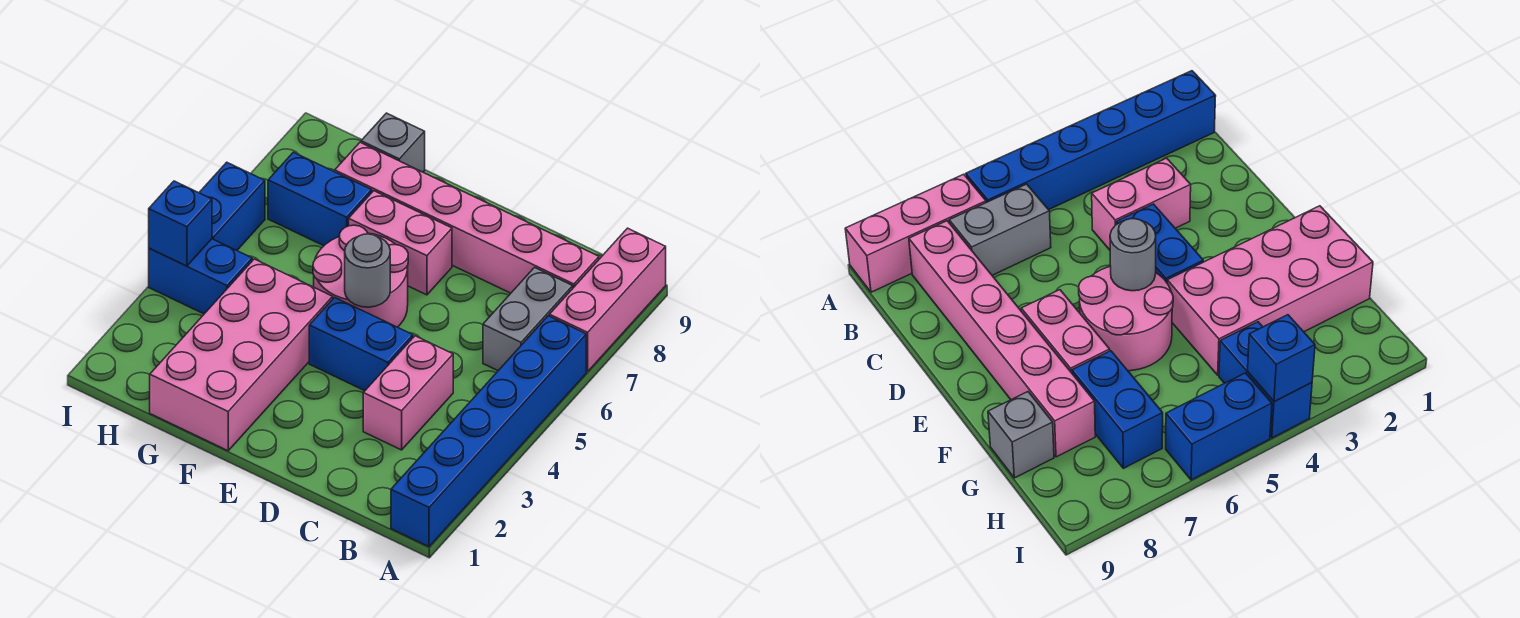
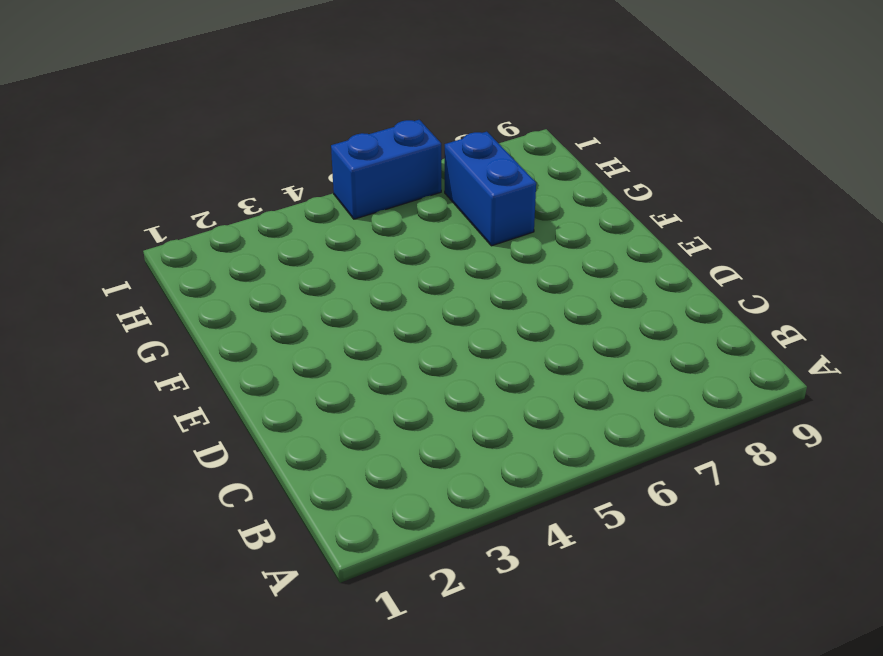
none -> blue brick A1:A6 level 1
none -> pink brick A7:A9 level 1
none -> grey brick B6:B7 level 1

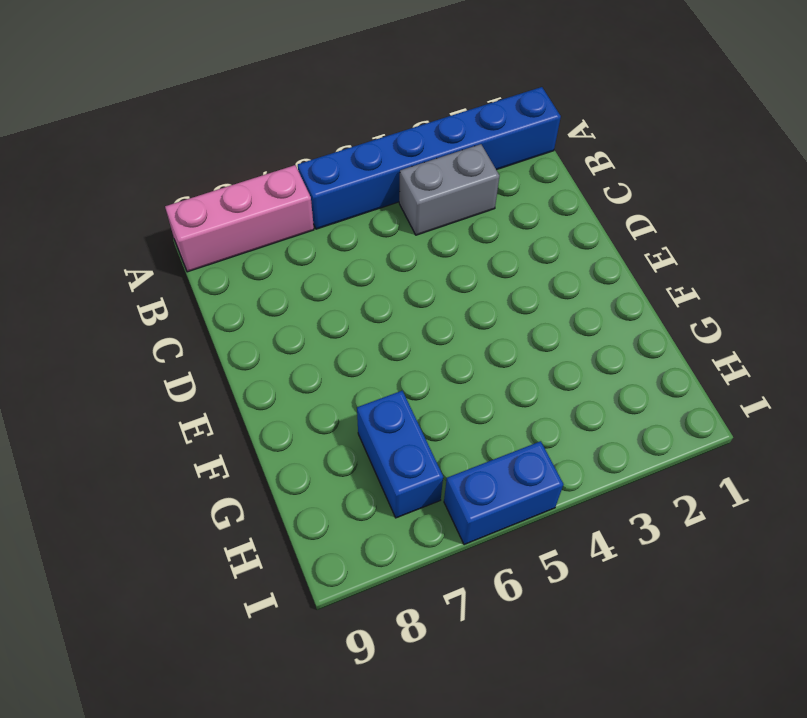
grey brick B3:B4 level 1 -> grey brick B6:B7 level 1
none -> pink brick B8:G8 level 1
none -> pink brick C3:C4 level 1
none -> blue brick D4:E4 level 1

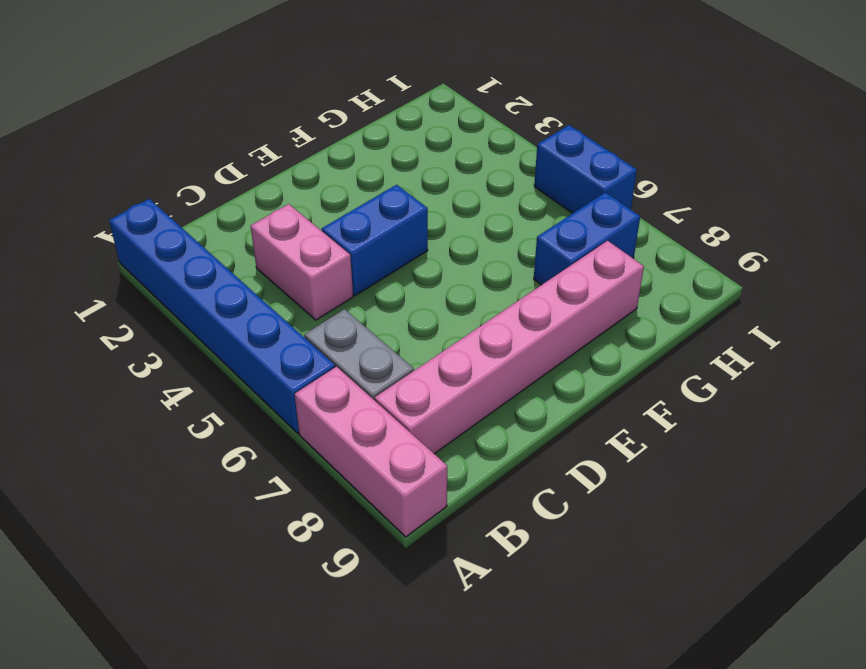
none -> pink round brick E5:F6 level 1
none -> pink brick E7:F7 level 1
none -> pink brick F1:G4 level 1

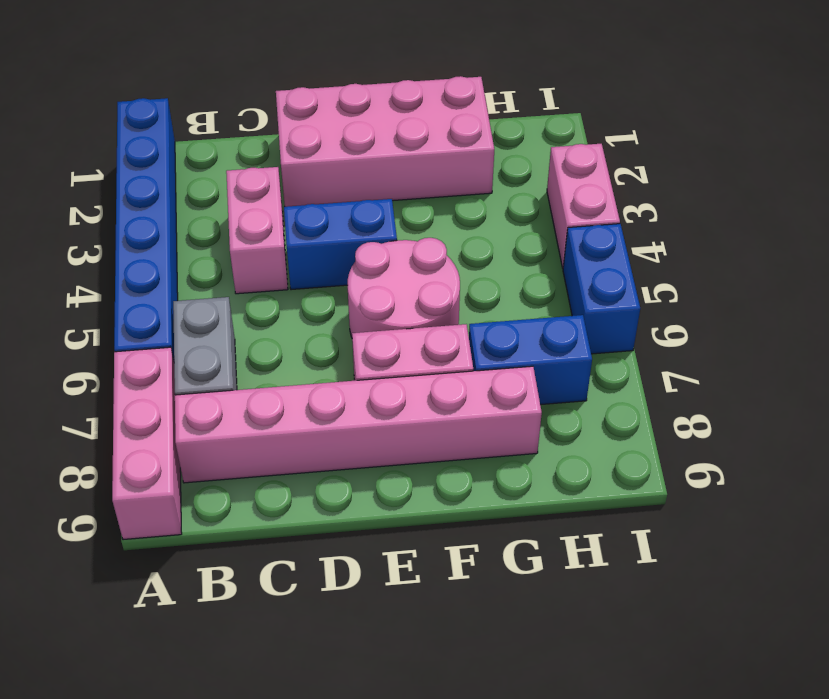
pink brick D1:G2 level 1 -> pink brick F1:G4 level 1
pink brick I3:I4 level 1 -> blue brick H4:I4 level 1
none -> grey brick G9 level 1
none -> grey round brick E5 level 2
none -> blue brick I4 level 2

